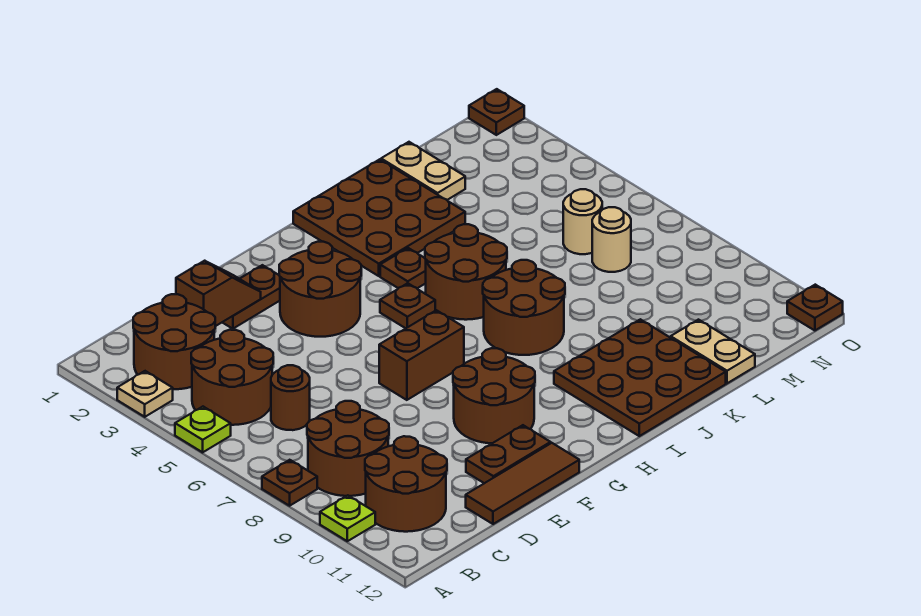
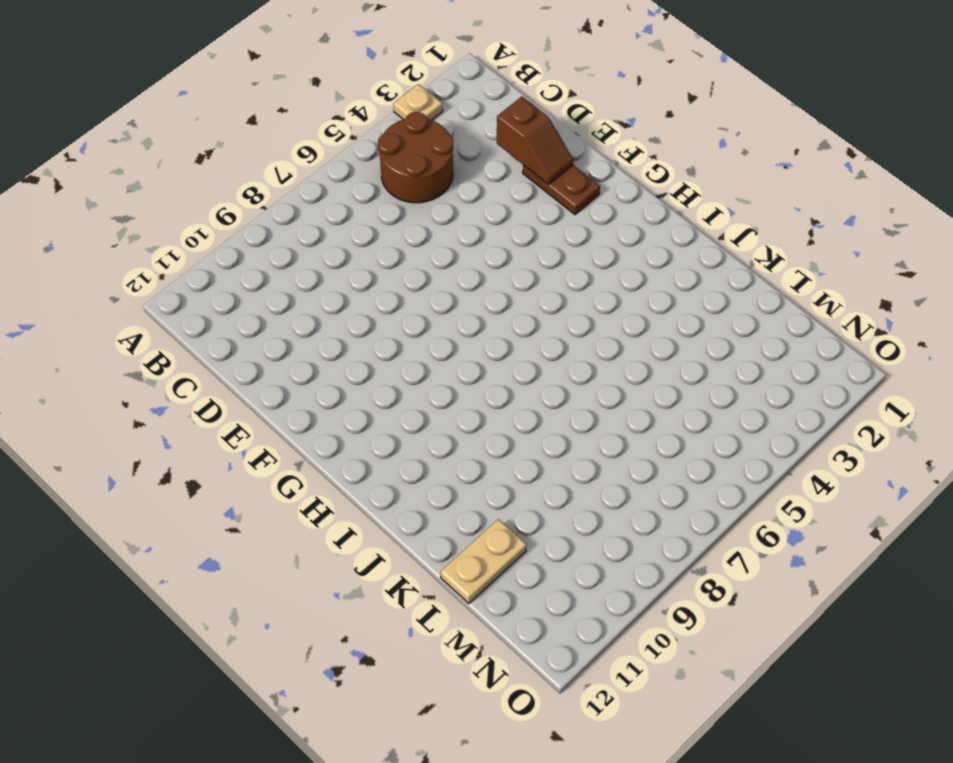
none -> lime plate A5 level 1
none -> brown plate A8 level 1
none -> lime plate A10 level 1

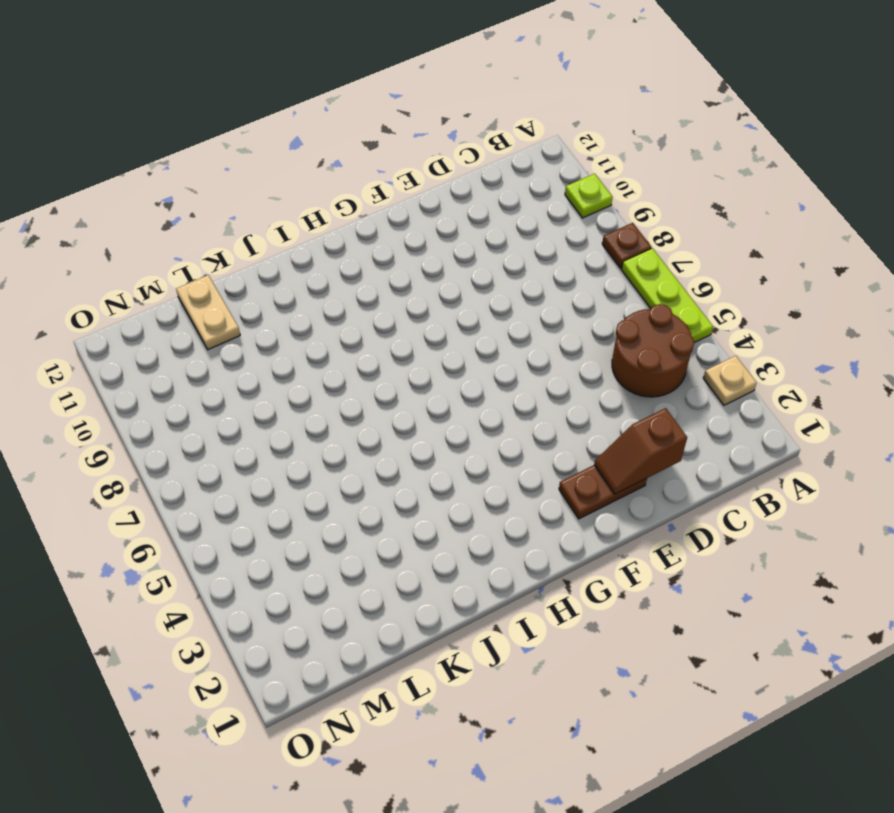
lime plate A5:A7 level 1 -> lime plate A5 level 1
none -> brown round brick B2:C3 level 1
none -> brown round brick B8:C9 level 1
none -> brown round brick B10:C11 level 1

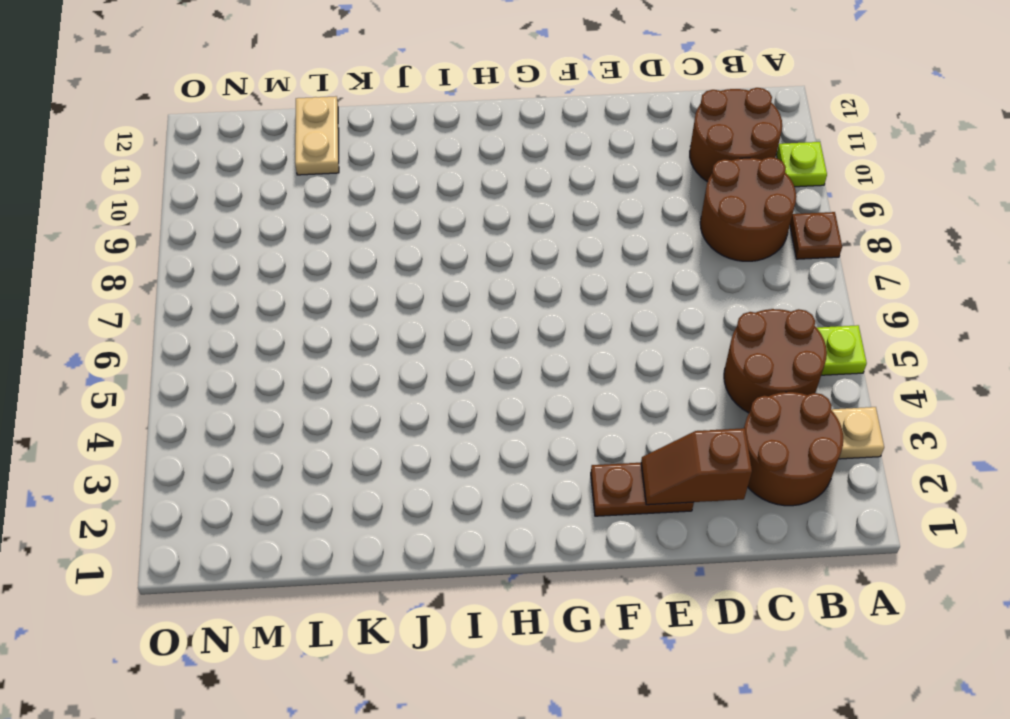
none -> brown round brick C6 level 1
none -> brown tile D12:F12 level 1
none -> brown plate E11:F11 level 1

